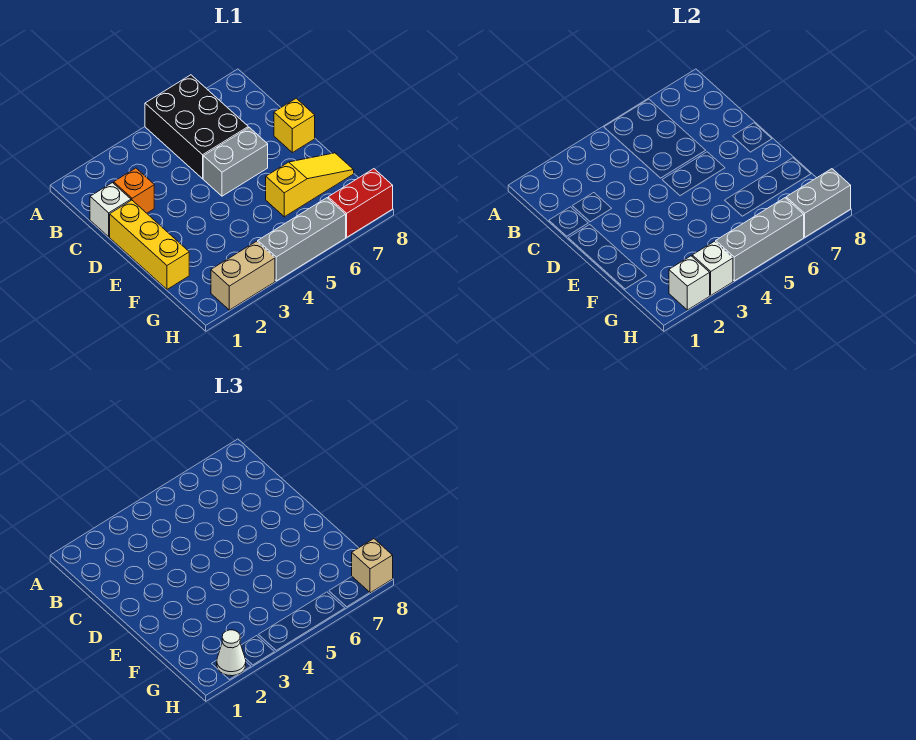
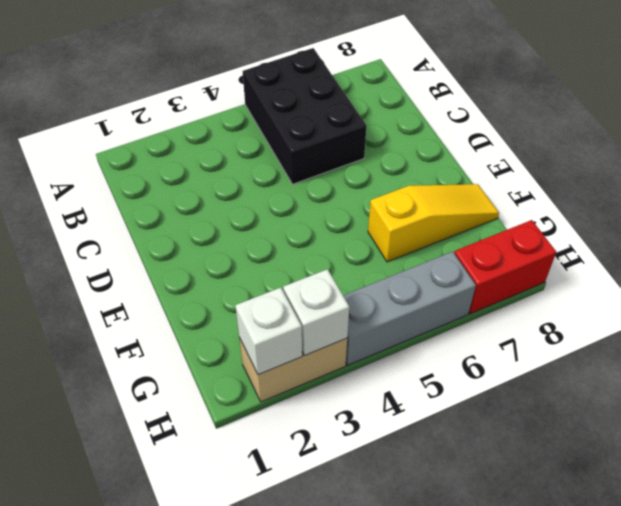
none -> white brick C1 level 1
none -> orange brick C2 level 1
none -> yellow brick D1:F1 level 1

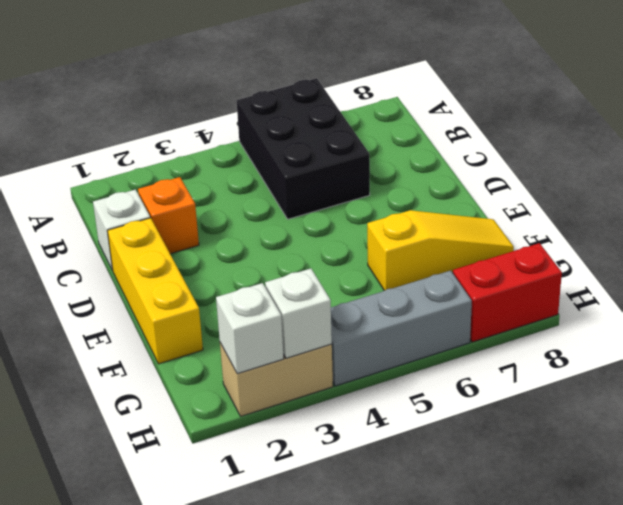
none -> grey brick D5:D6 level 1
none -> yellow brick D8 level 1
none -> grey brick H4:H6 level 2

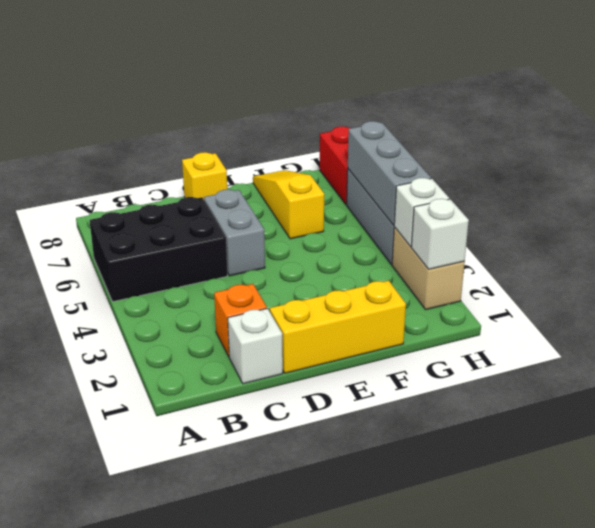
none -> grey brick H7:H8 level 2
none -> white cone H2 level 3
none -> tan brick H8 level 3

